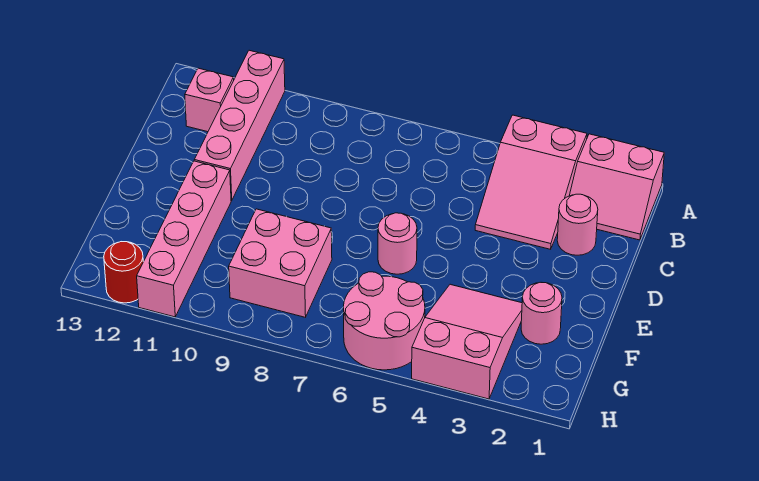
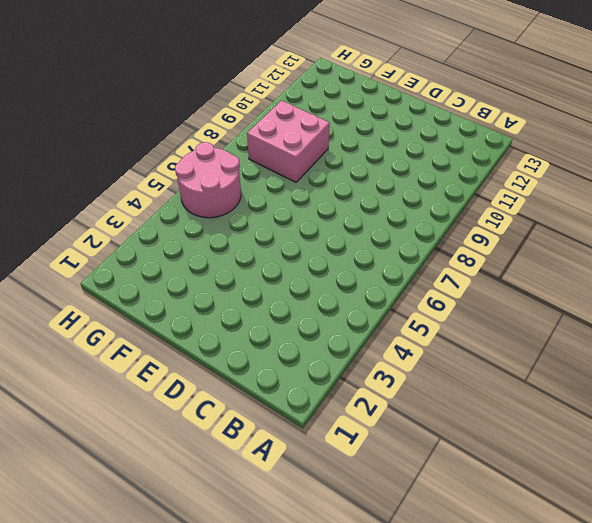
none -> pink slope A1:B2 level 1 top A
none -> pink slope A3:C4 level 1 top A
none -> pink brick A11:D11 level 1

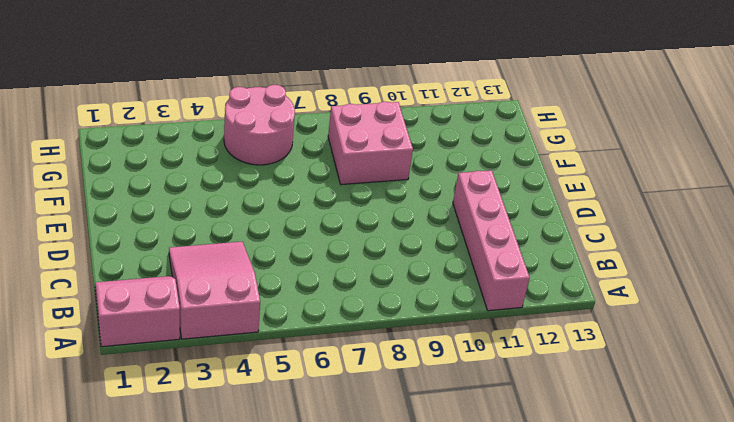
none -> pink brick B12 level 1
none -> pink round brick C2 level 1
none -> pink round brick E6 level 1

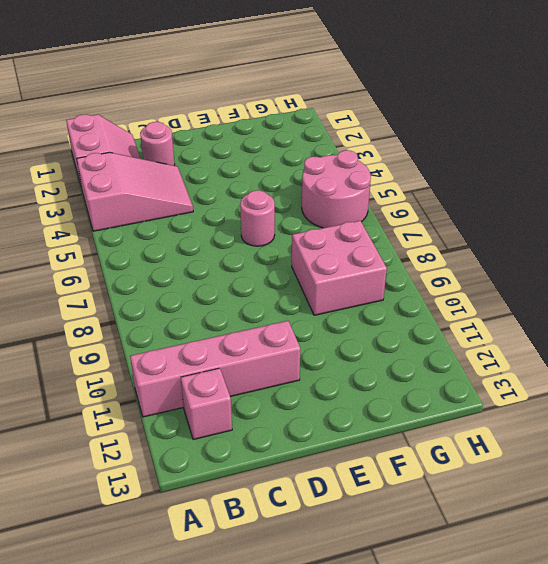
none -> pink brick E11:H11 level 1
none -> pink round brick F2 level 1
none -> pink slope F3:H4 level 1 top H

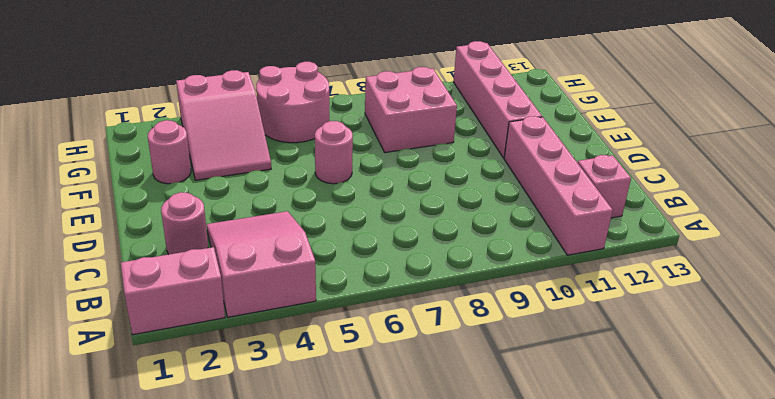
none -> red round brick H12 level 1

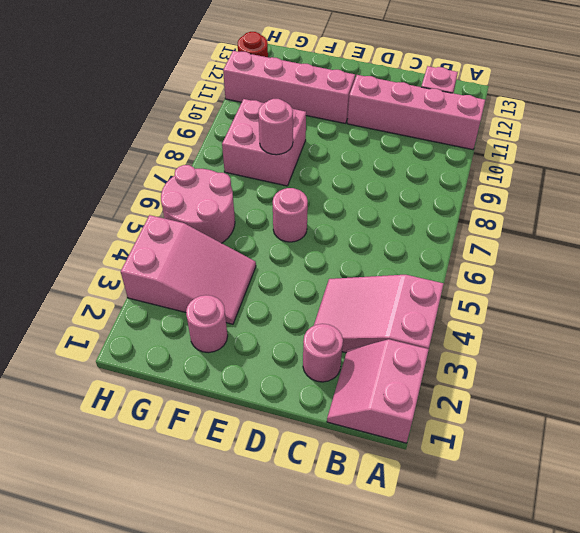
pink round brick F8 level 2 -> none

